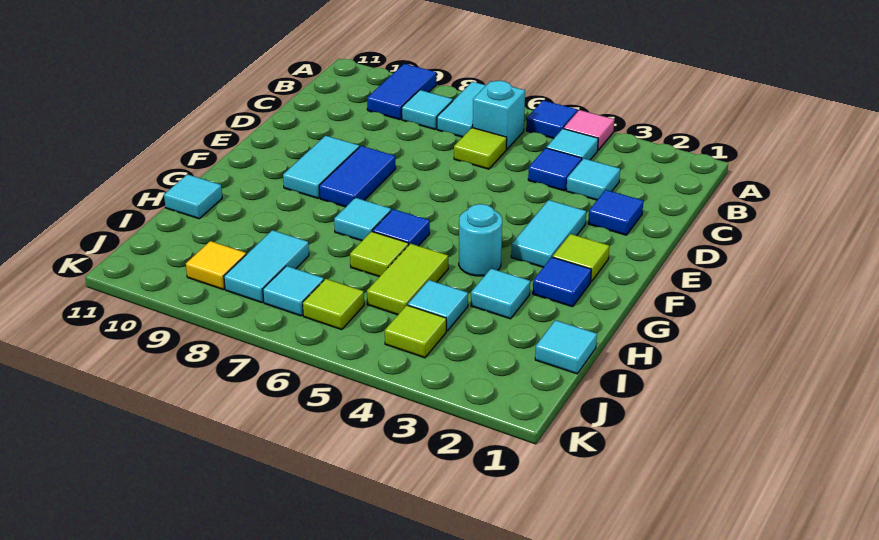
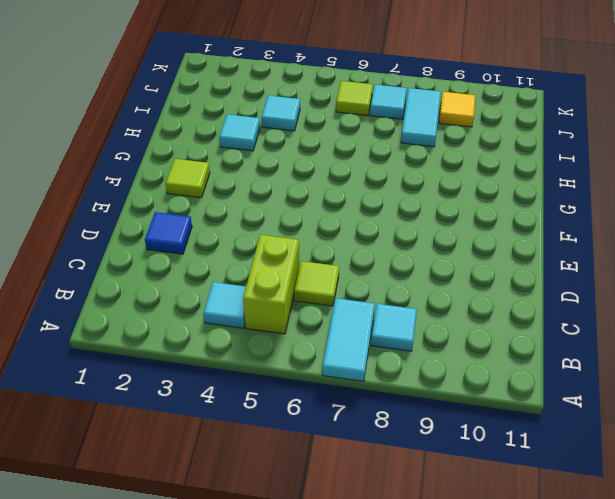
lime brick B5:C5 level 1 -> none
none -> pink tile A4 level 1
none -> blue tile A5 level 1
none -> blue tile A9:B9 level 1
none -> cyan brick B6 level 1

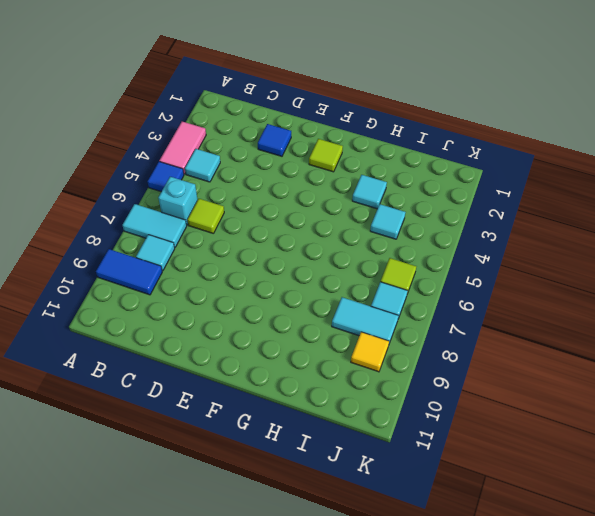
pink tile A3:A4 level 1 -> pink tile A4 level 1
none -> cyan tile C3 level 1
none -> blue tile C4 level 1
none -> cyan tile E3:F3 level 1
none -> blue tile E8:F8 level 1

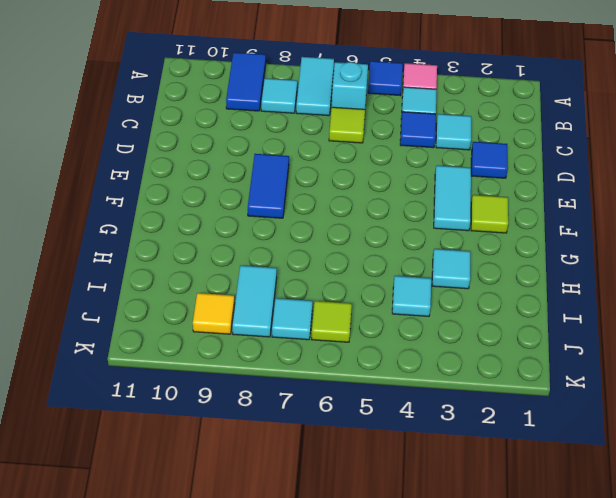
none -> cyan tile E9:F9 level 1
none -> blue tile G2 level 1
none -> cyan round brick G4 level 1
none -> blue tile G6 level 1

